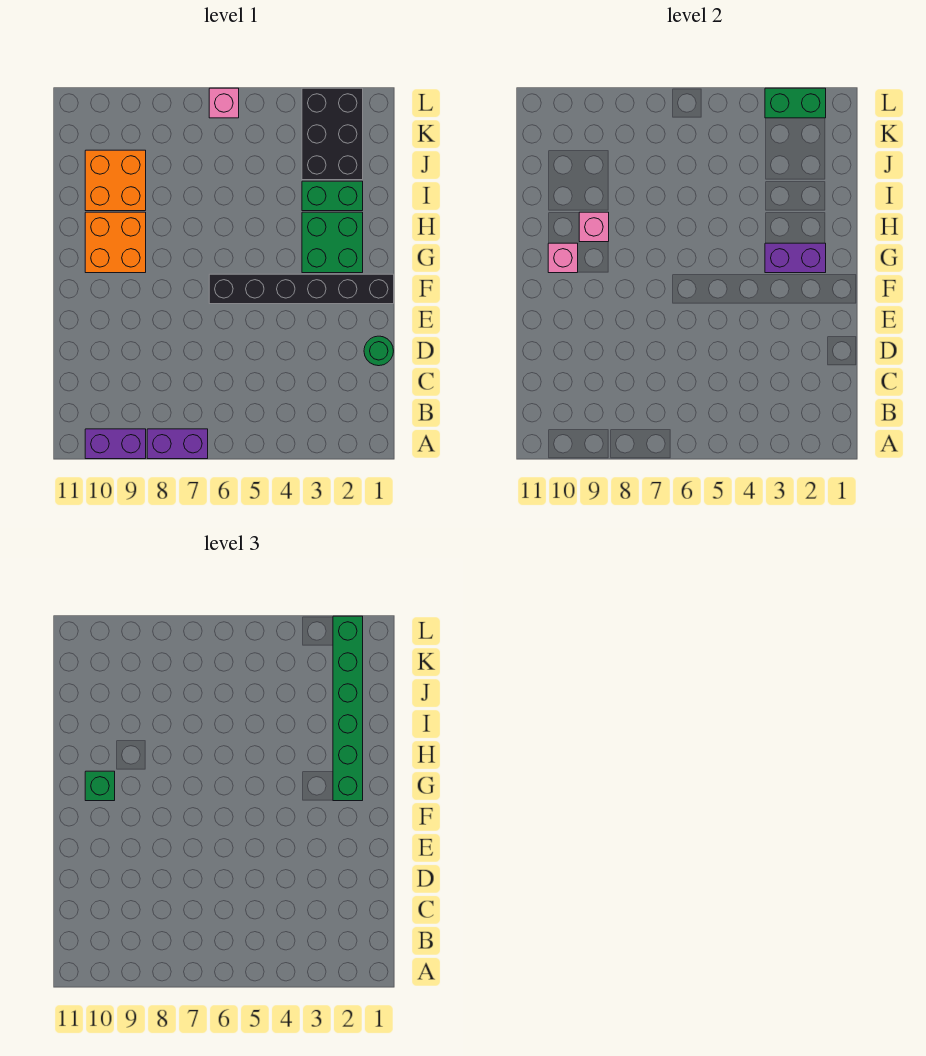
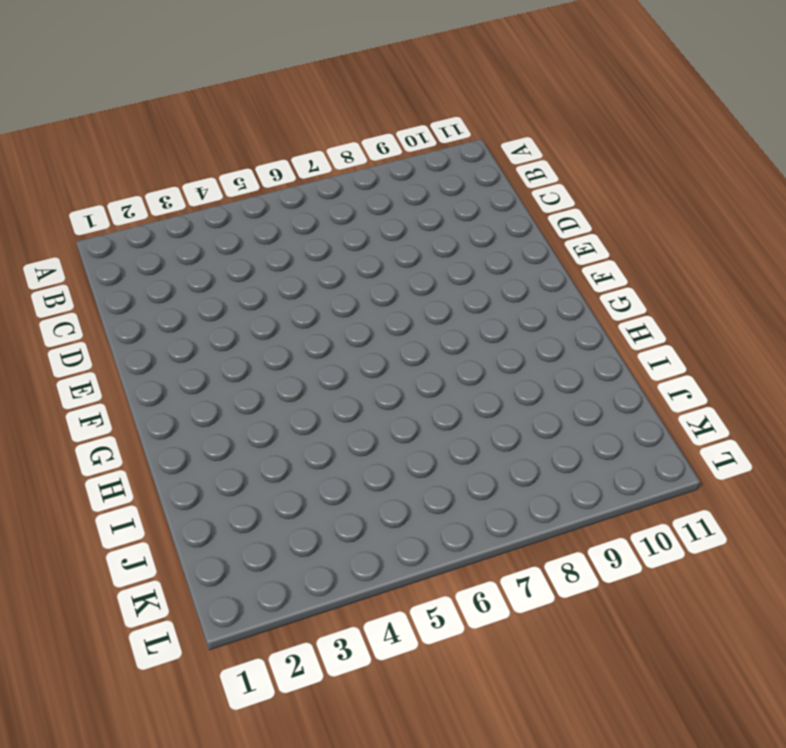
none -> purple brick A7:A8 level 1
none -> purple brick A9:A10 level 1
none -> green round brick D1 level 1

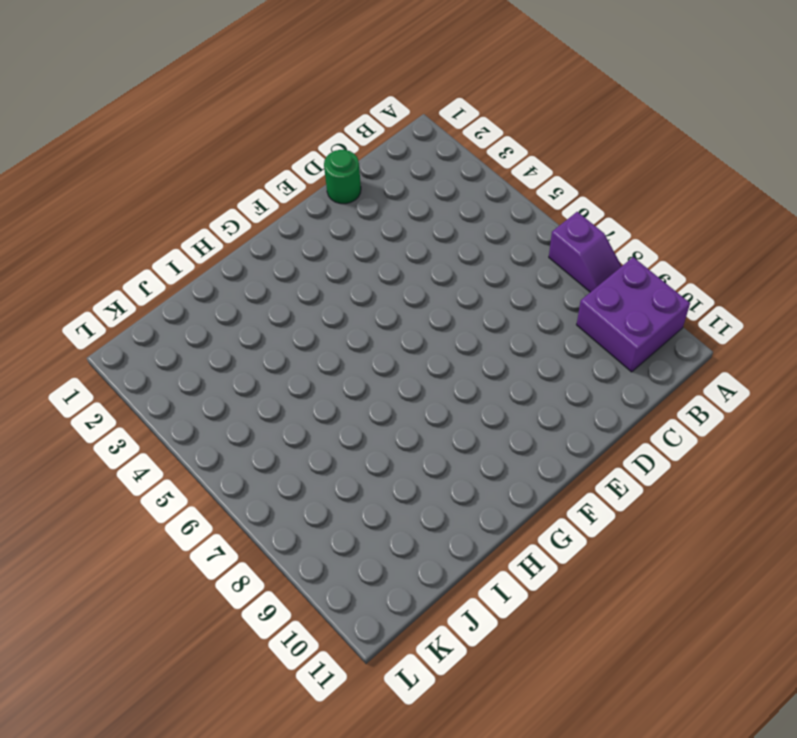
purple slope A7:A8 level 1 top 7 -> purple brick A7:A8 level 1
purple brick A9:B10 level 1 -> purple brick A9:A10 level 1
none -> black brick F1:F6 level 1
none -> green brick G2:H3 level 1
none -> orange brick G9:H10 level 1

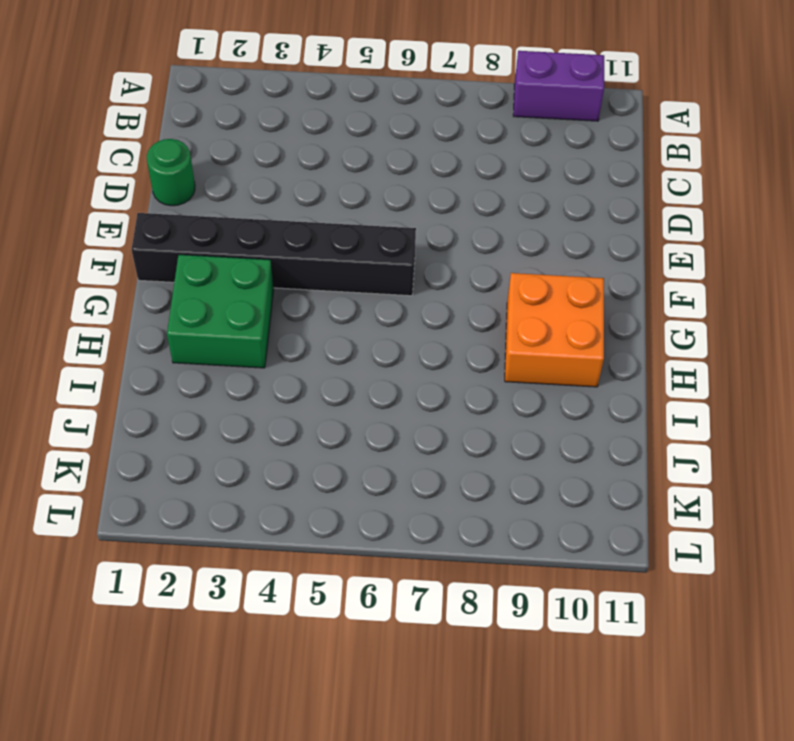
none -> purple brick A7:A8 level 1
none -> green brick I2:I3 level 1
none -> orange brick I9:J10 level 1

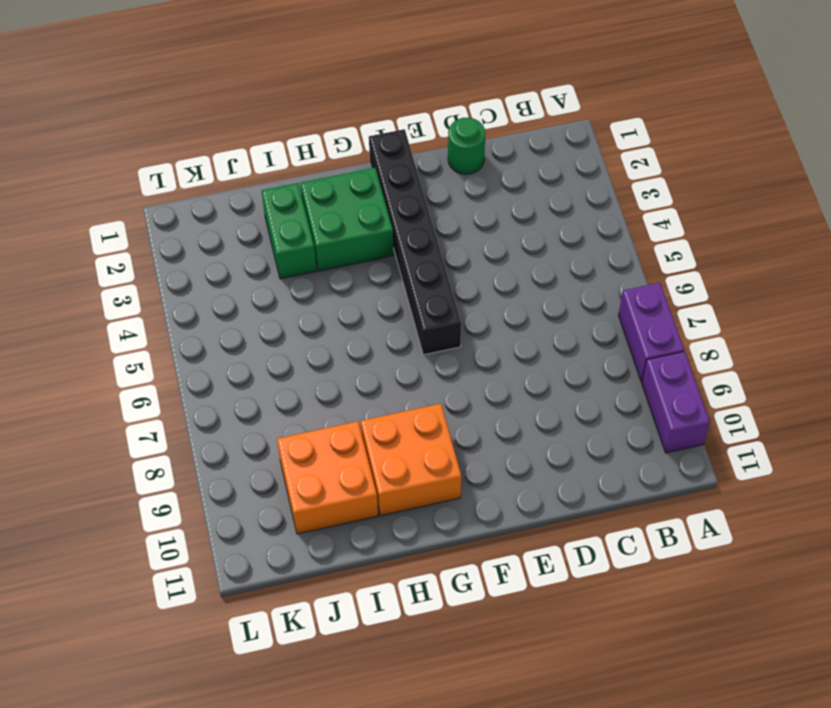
none -> black brick J2:L3 level 1
none -> pink brick L6 level 1
none -> purple brick G2:G3 level 2

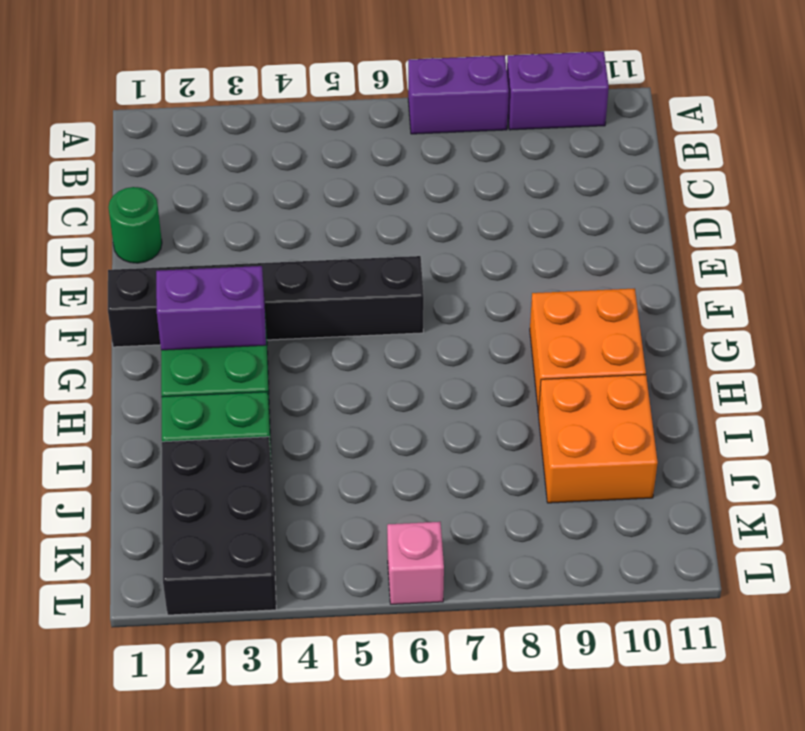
none -> pink brick G10 level 2
none -> pink brick H9 level 2
none -> green brick L2:L3 level 2

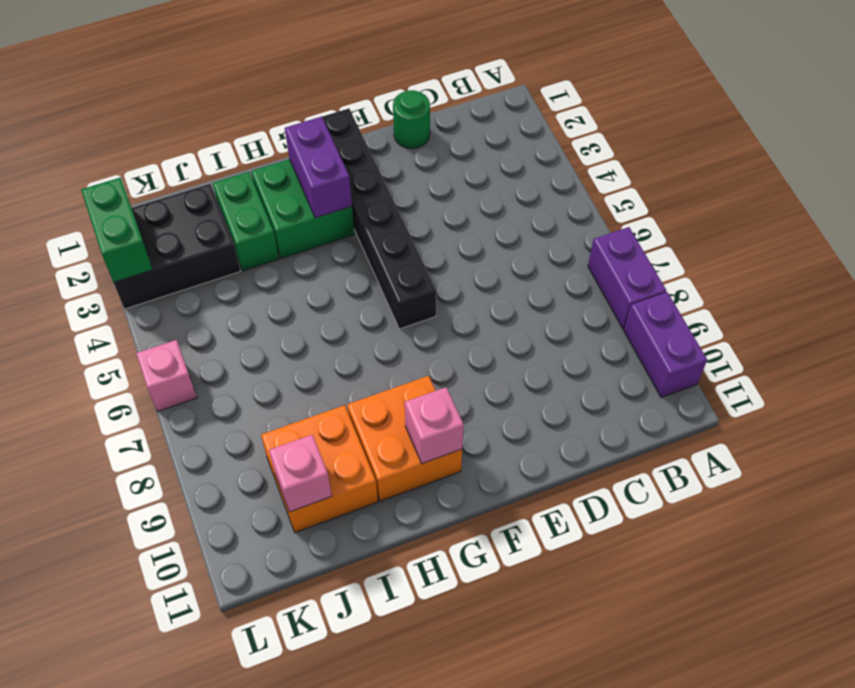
pink brick J10 level 2 -> pink brick H9 level 2
none -> green brick G2:L2 level 3
none -> green brick G10 level 3

